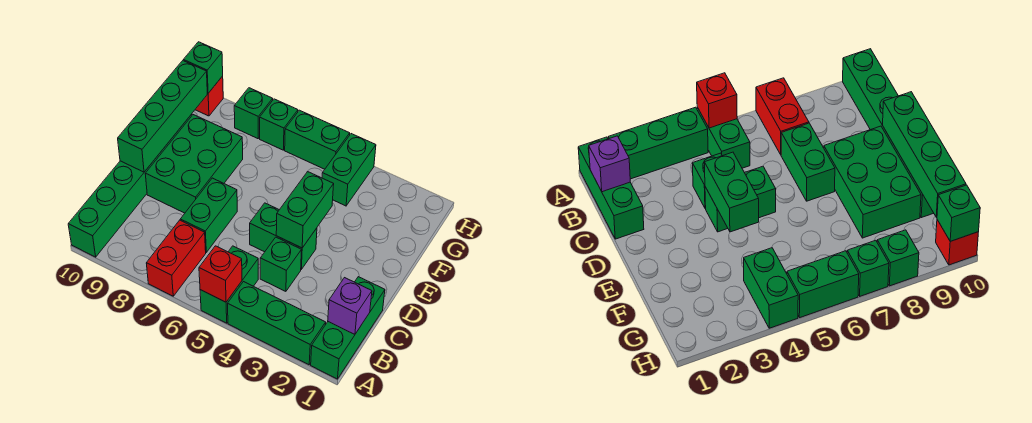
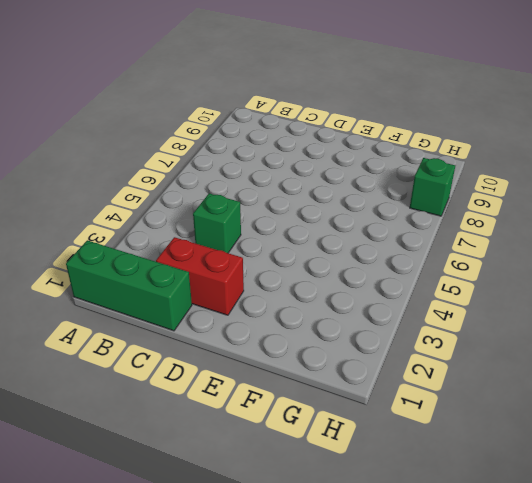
red brick C2:D2 level 1 -> red brick A7:B7 level 1
none -> green brick A2:A4 level 1
none -> green brick A5:B5 level 1
none -> green brick A10:F10 level 1

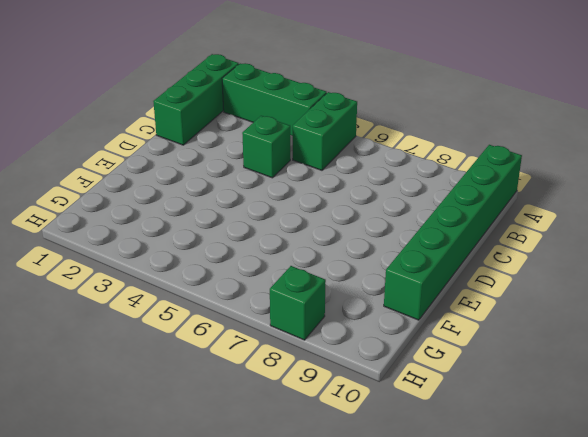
none -> red brick A7:B7 level 1
none -> green brick C7:D7 level 1
none -> green brick D4:D5 level 1

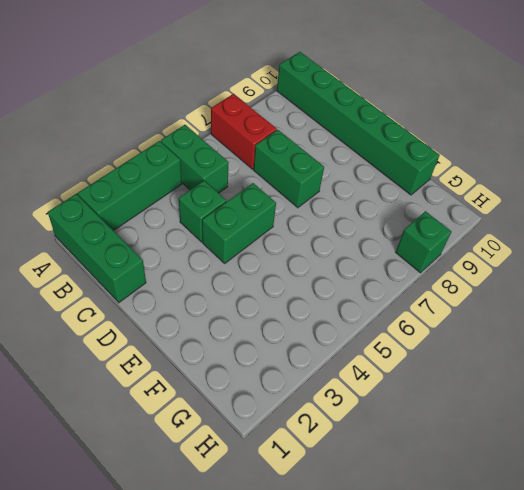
none -> green brick D8:F9 level 1
none -> green brick G4:H4 level 1
none -> green brick H5:H6 level 1

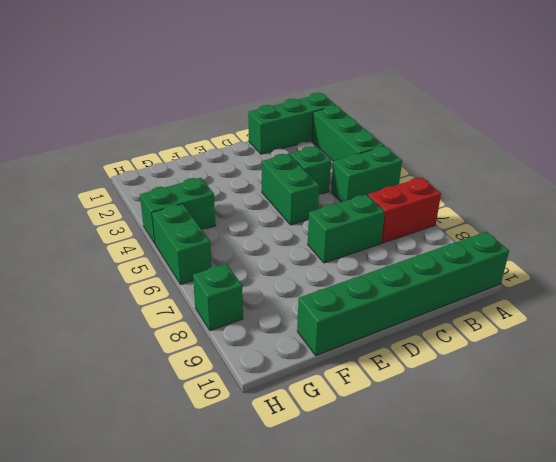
none -> green brick D8:F9 level 1
none -> green brick H7 level 1
none -> red brick H10 level 1

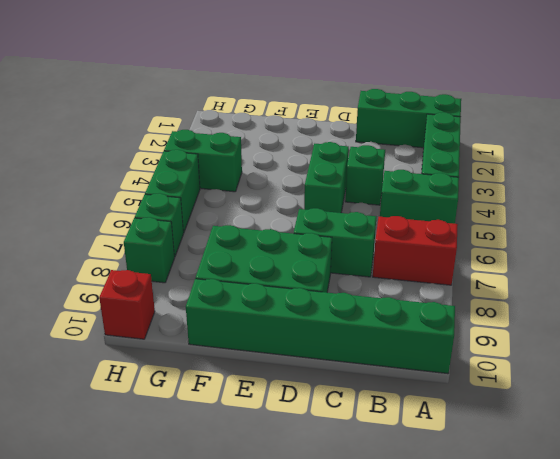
none -> red brick A5 level 2
none -> purple brick B1 level 2
none -> green brick D4:E4 level 2

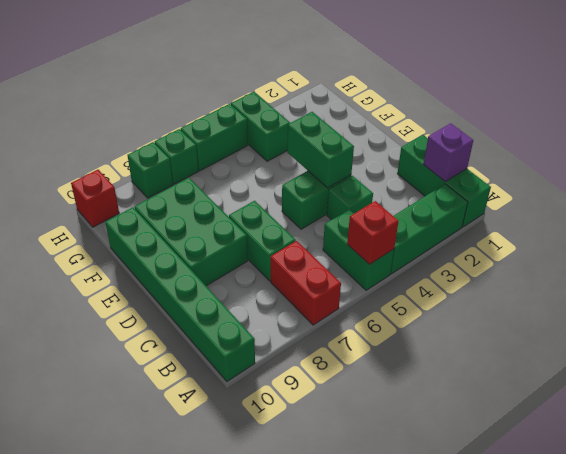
none -> green brick D10:G10 level 2
none -> green brick H10 level 2

